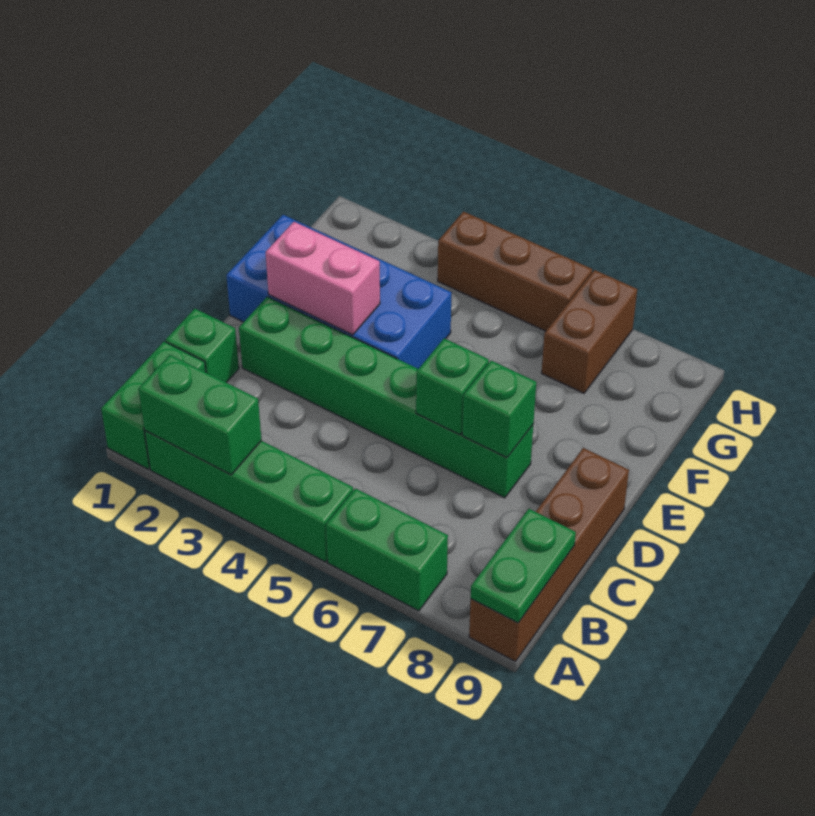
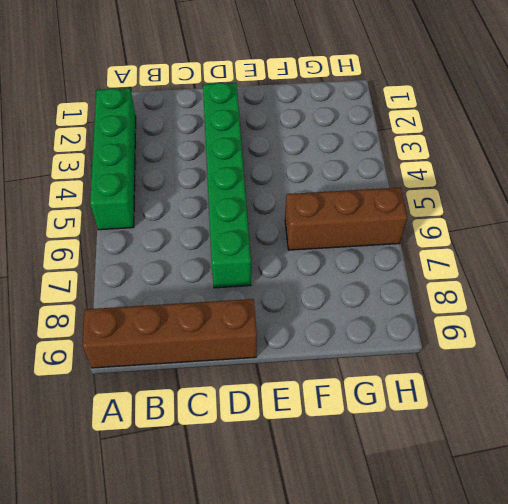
brown brick F6:H6 level 1 -> brown brick H4:H6 level 1
none -> green brick A1:B1 level 1
none -> green brick A6:A7 level 1
none -> green brick C1 level 1

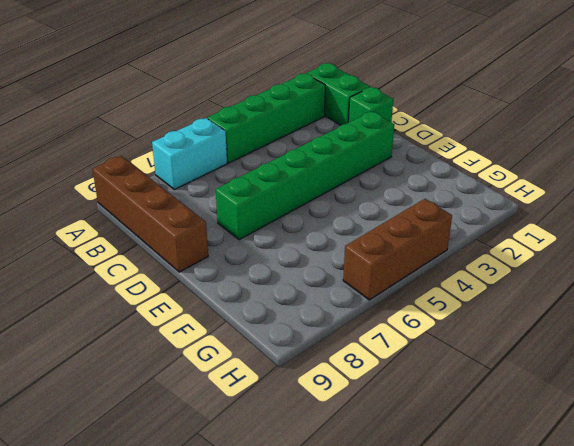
cyan brick A6:A7 level 1 -> green brick A6:A7 level 1
none -> blue brick E1:F4 level 1
none -> brown brick G7:H7 level 1
none -> green brick A2:A3 level 2

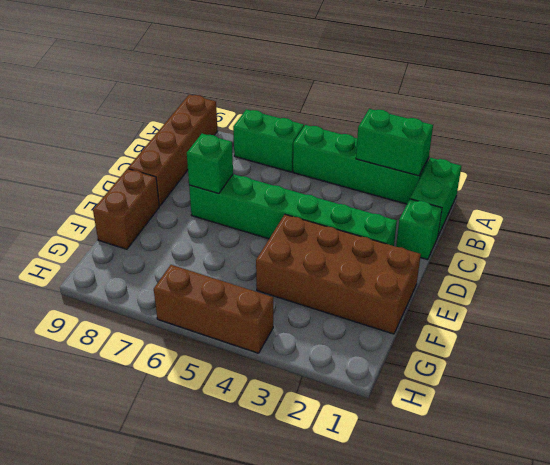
brown brick E1:F4 level 1 -> blue brick E1:F4 level 1
brown brick E9:F9 level 1 -> brown brick G7:H7 level 1
none -> green plate A9:B9 level 2
none -> green brick D6 level 2
none -> pink brick E2:E3 level 2

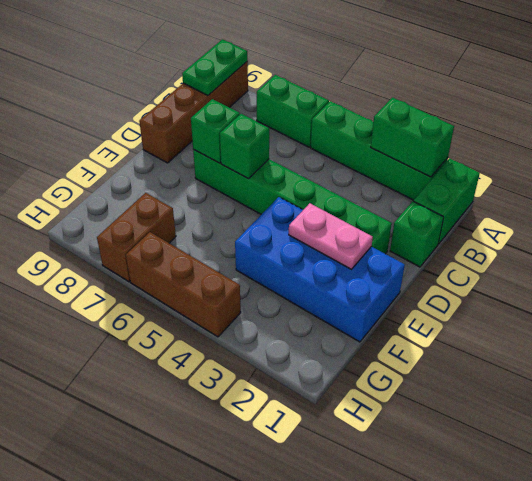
pink plate E2:E3 level 2 -> pink brick E2:E3 level 2

